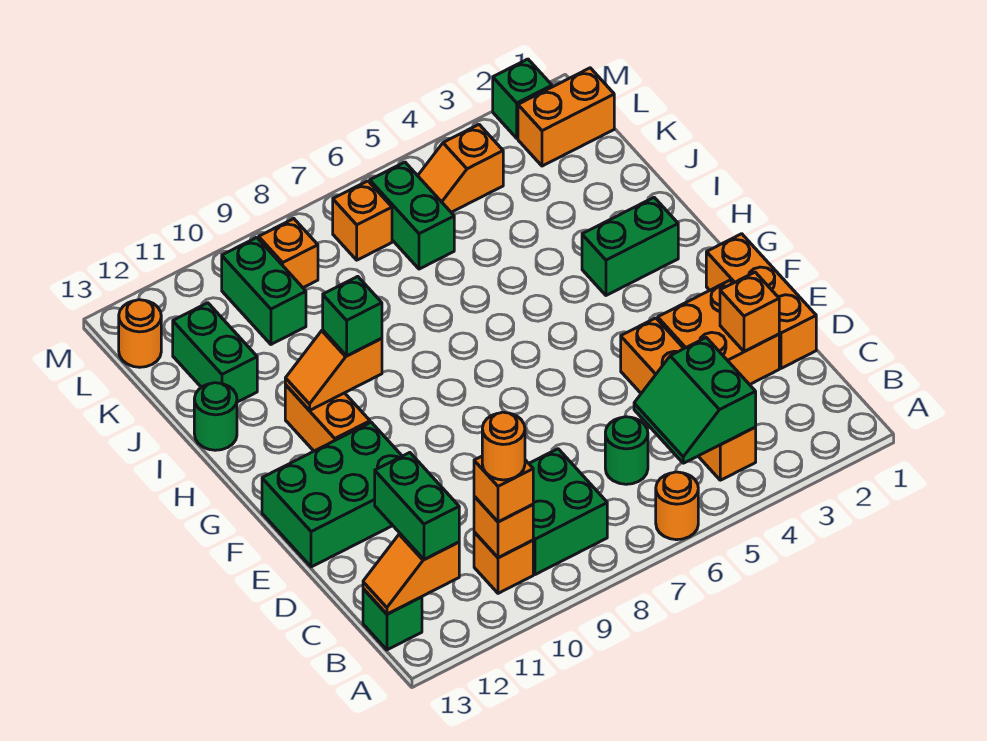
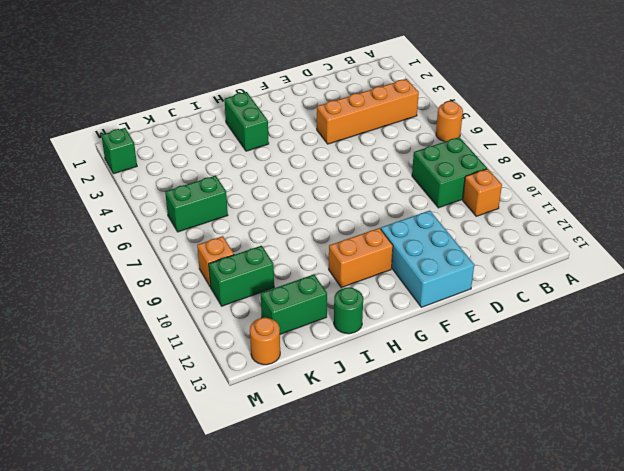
cyan brick E11:F13 level 1 -> green brick E11:F13 level 1
none -> green brick B13 level 1
none -> green round brick C6 level 1
none -> orange brick D1:F1 level 1
none -> orange brick D2:E3 level 1

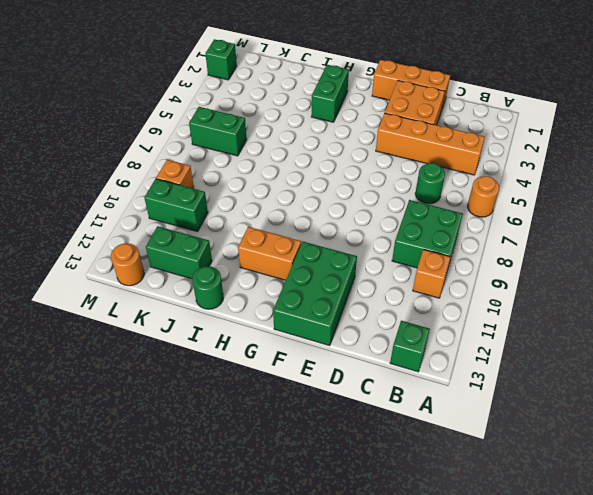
none -> orange brick L1:L2 level 1
none -> orange slope L4:L5 level 1 top 4
none -> orange brick L7 level 1
none -> green slope B4:C5 level 2 top 4

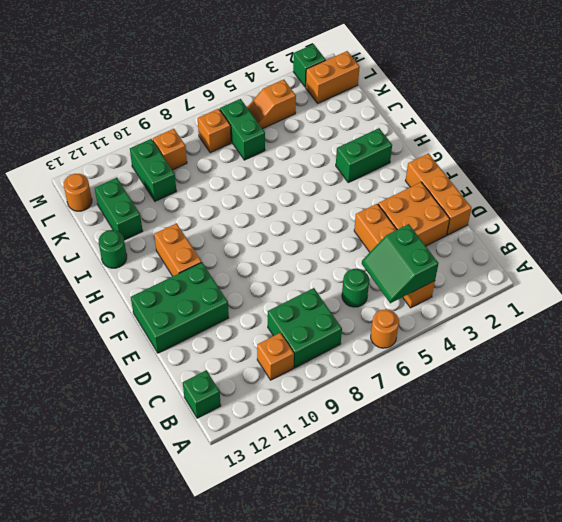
none -> orange brick B10 level 2
none -> orange slope B12:B13 level 2 top 12
none -> orange brick D2 level 2
none -> orange slope H10:H11 level 2 top 10

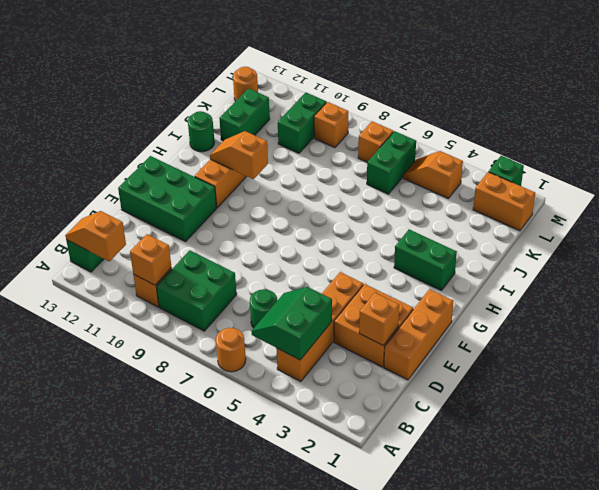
none -> orange brick B10 level 3
none -> green brick B12:C12 level 3
none -> green brick H10 level 3
none -> orange round brick B10 level 4

